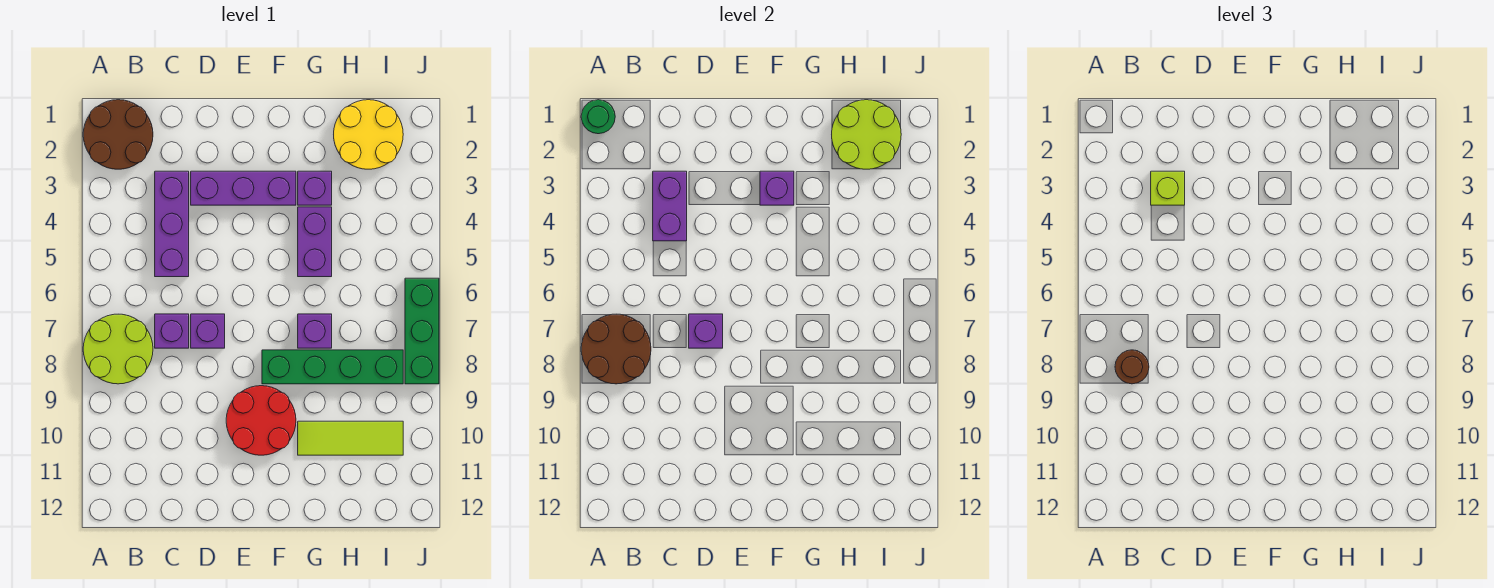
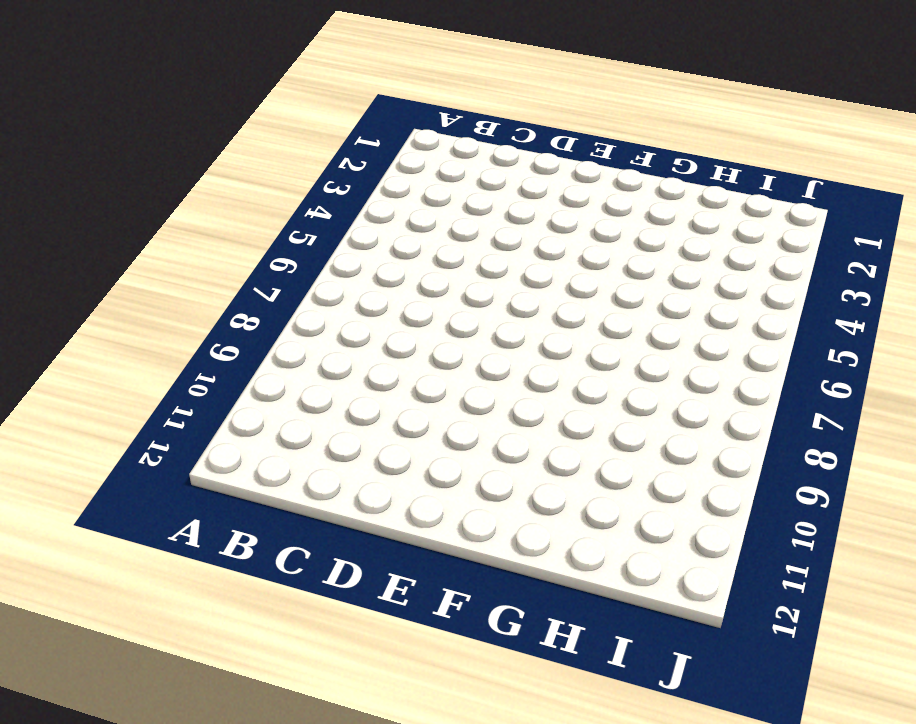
none -> brown round brick A1:B2 level 1
none -> lime round brick A7:B8 level 1
none -> purple brick C3:C5 level 1

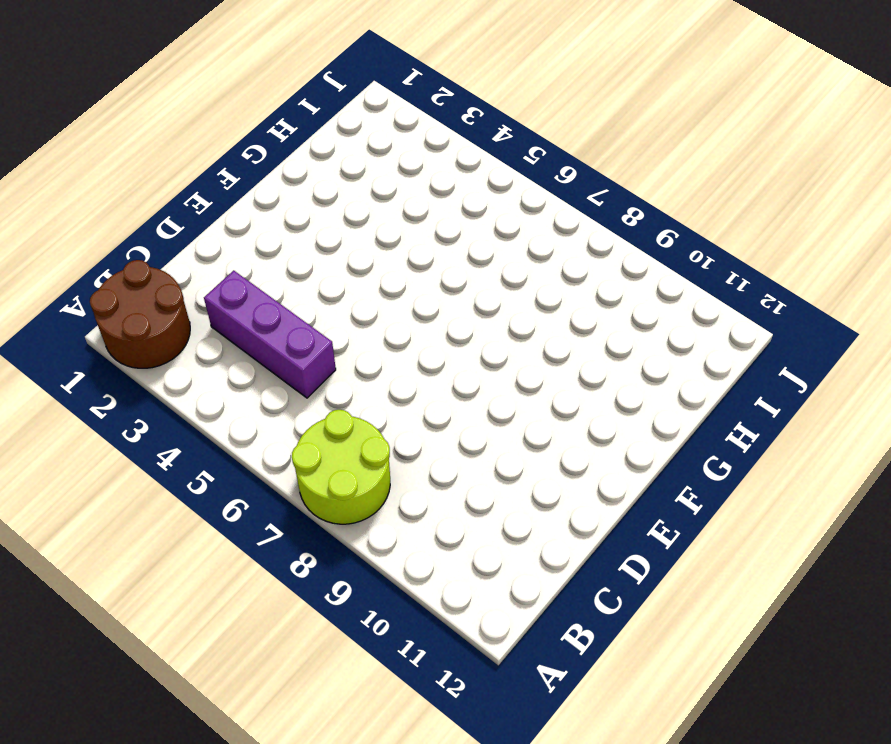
none -> purple brick C7 level 1
none -> purple brick D3:F3 level 1
none -> purple brick D7 level 1

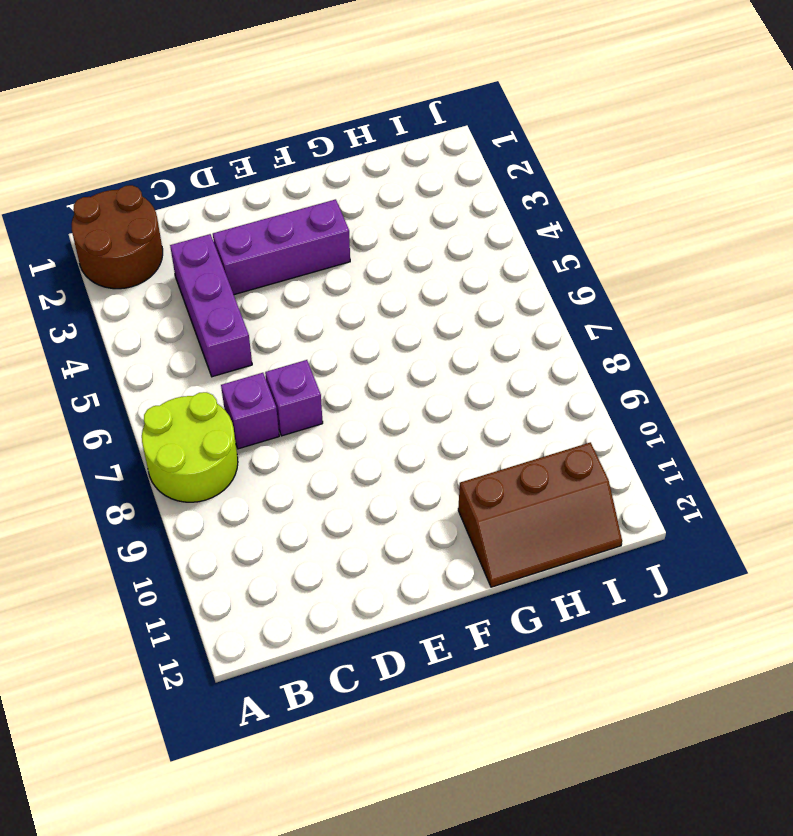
brown slope G11:I12 level 1 top 11 -> none
none -> red round brick E9:F10 level 1
none -> green brick F8:I8 level 1
none -> purple brick G3 level 1

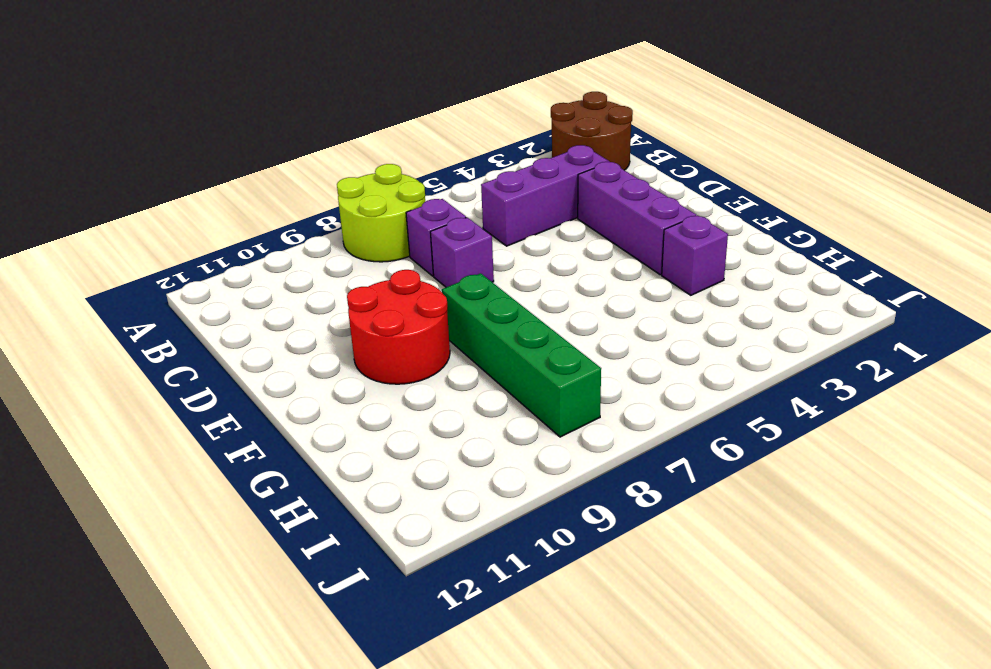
none -> purple brick G4:G5 level 1
none -> purple brick G7 level 1
none -> lime tile G10:I10 level 1

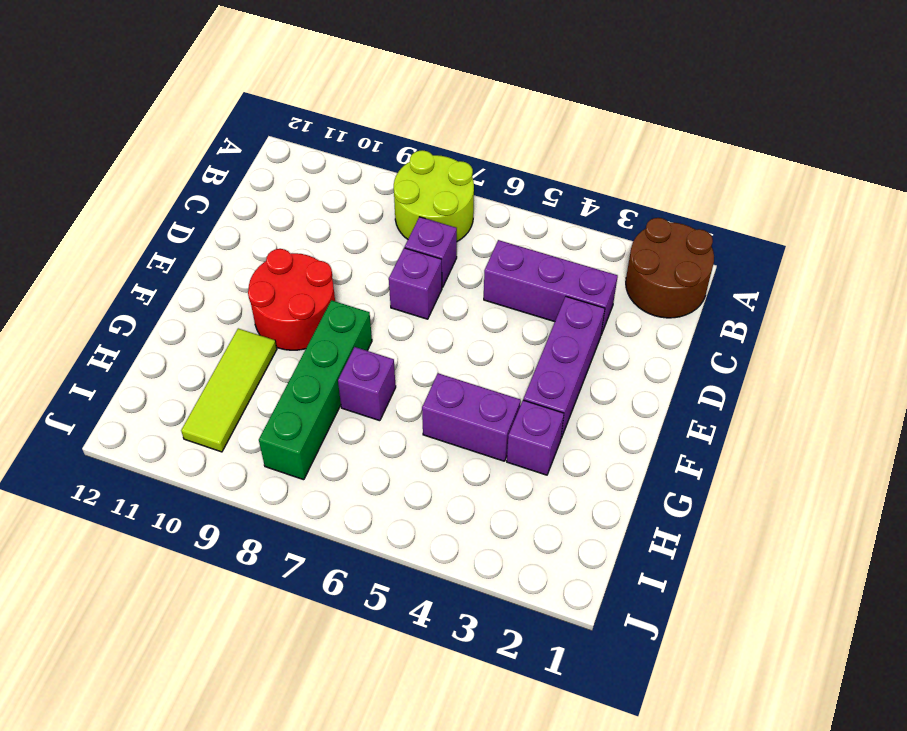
none -> yellow round brick H1:I2 level 1
none -> green brick J6:J8 level 1
none -> green round brick A1 level 2

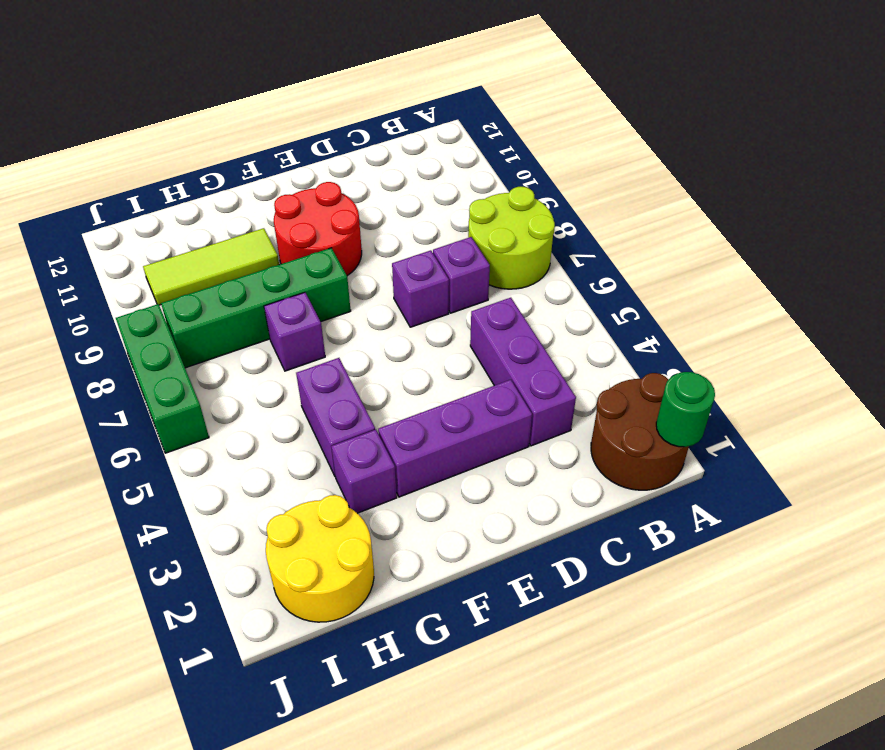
none -> brown round brick A7:B8 level 2
none -> purple brick C3:C4 level 2
none -> purple brick D7 level 2

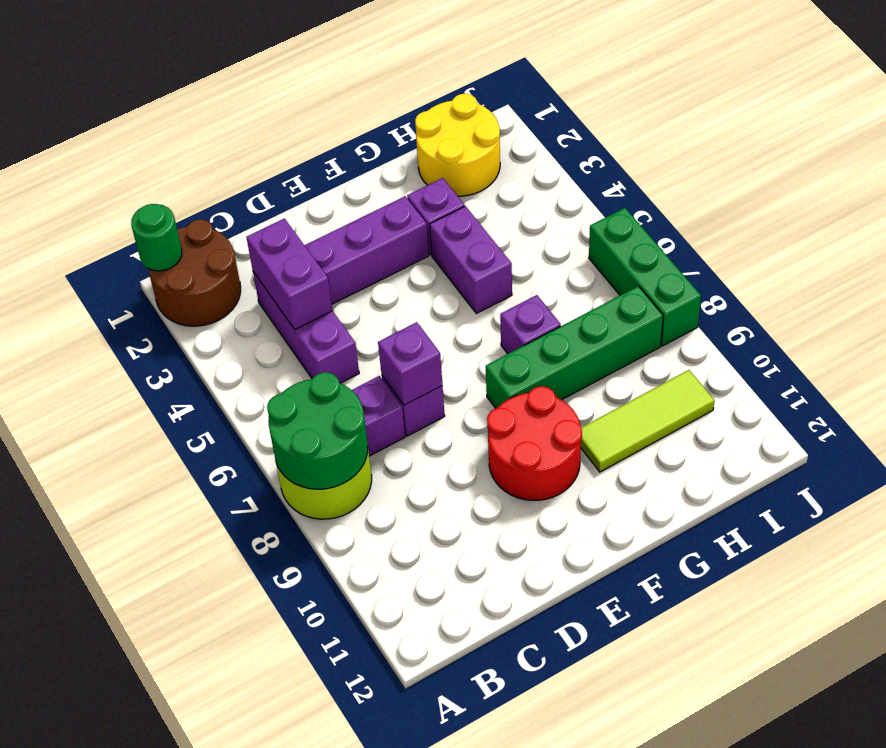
green round brick A7:B8 level 2 -> brown round brick A7:B8 level 2
none -> purple brick F3 level 2
none -> lime round brick H1:I2 level 2
none -> brown round brick B8 level 3

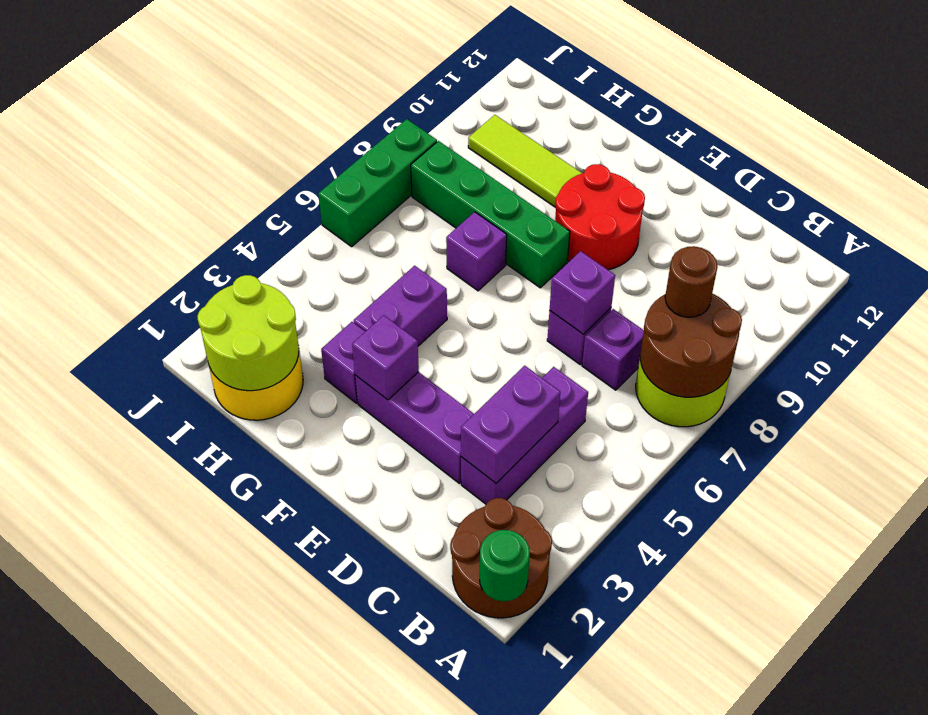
none -> lime brick C3 level 3

